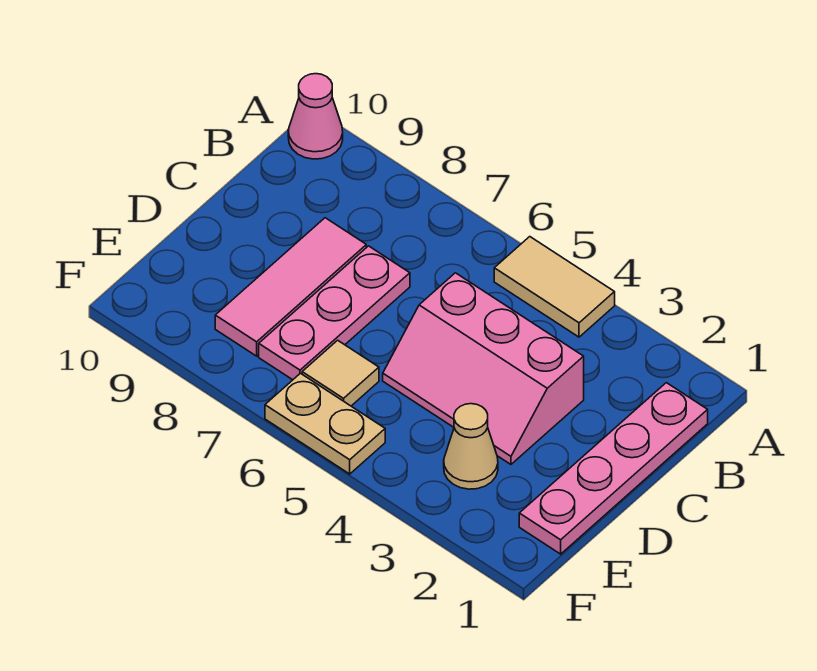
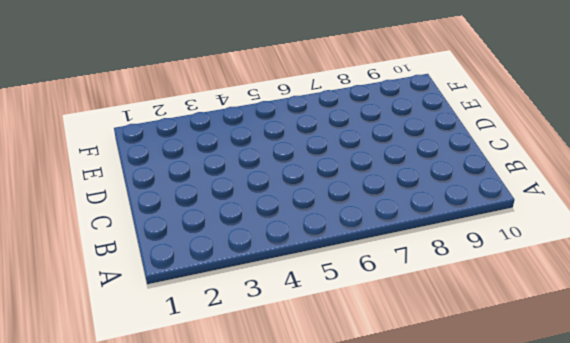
none -> tan tile A4:A5 level 1
none -> pink cone A10 level 1

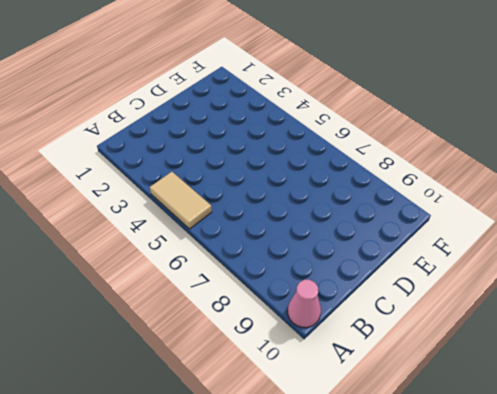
none -> pink plate B1:E1 level 1
none -> pink slope C3:D5 level 1 top C

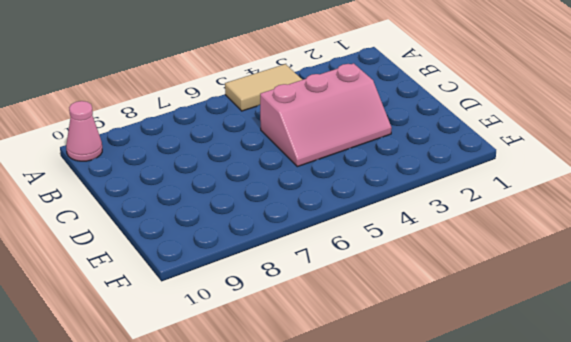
none -> pink plate B1:E1 level 1
none -> pink plate C7:E7 level 1

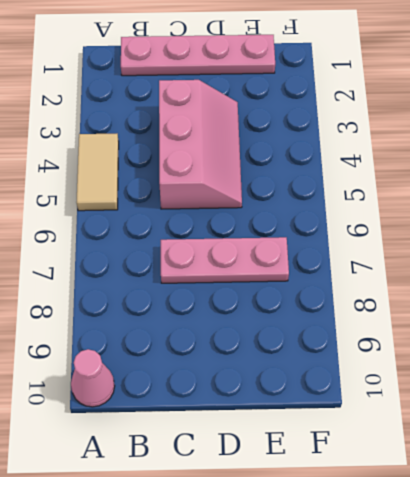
none -> pink tile C8:E8 level 1
none -> tan cone E3 level 1

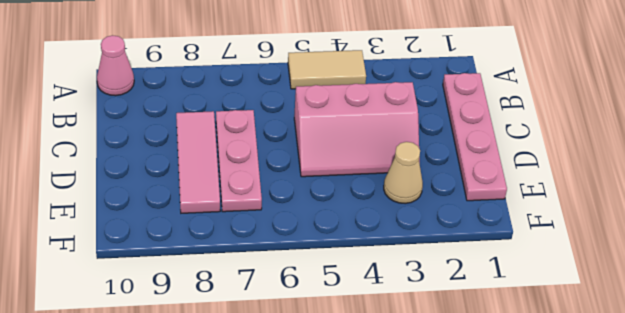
none -> tan tile E6 level 1
none -> tan plate F5:F6 level 1

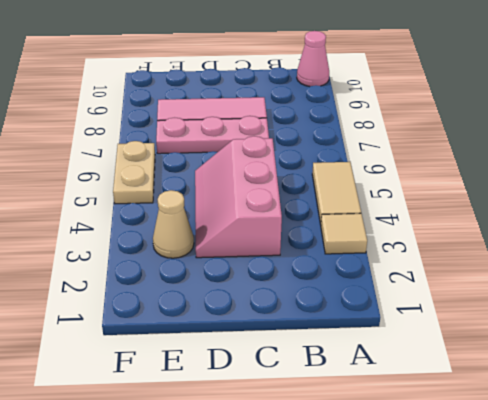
tan tile A3 level 1 -> tan tile E6 level 1
none -> pink plate B1:E1 level 1

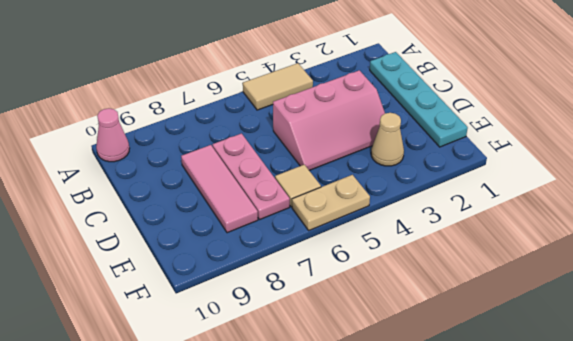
cyan plate B1:E1 level 1 -> pink plate B1:E1 level 1

